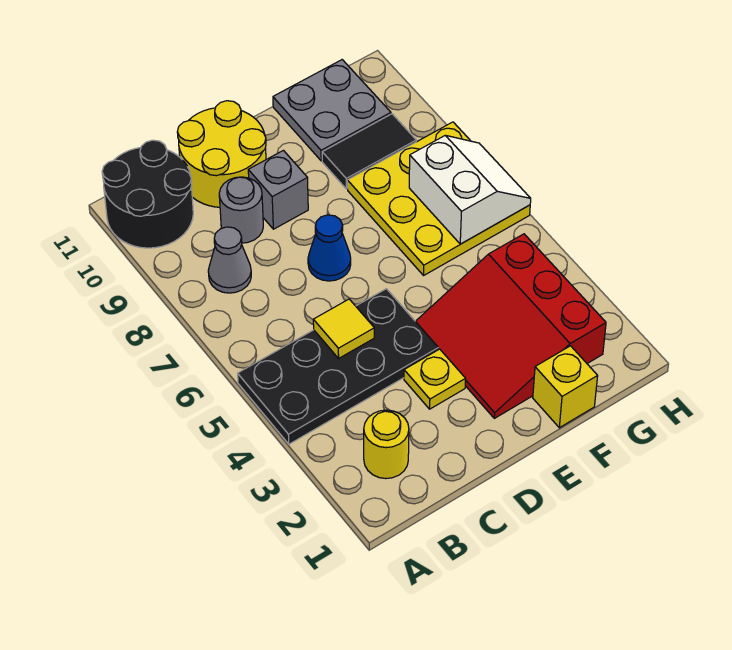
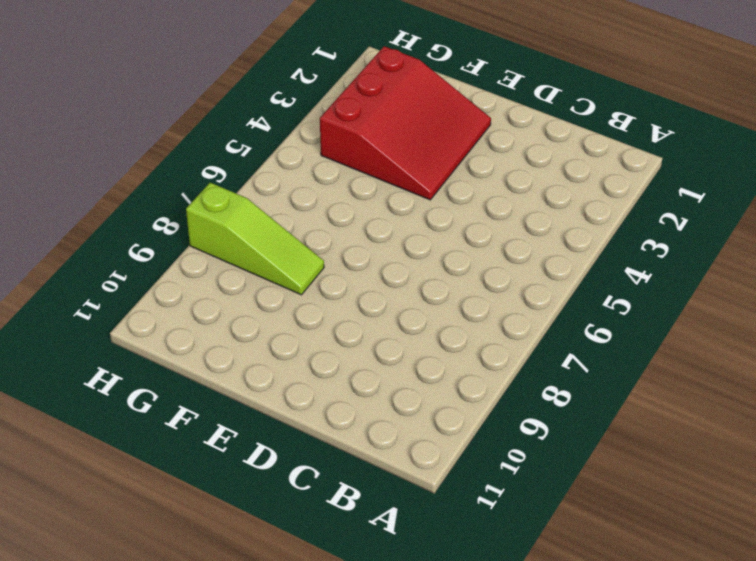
lime slope F8:H8 level 1 top H -> yellow plate F6:H8 level 1
none -> black plate A4:D5 level 1
none -> black round brick A10:B11 level 1
none -> yellow round brick B2 level 1

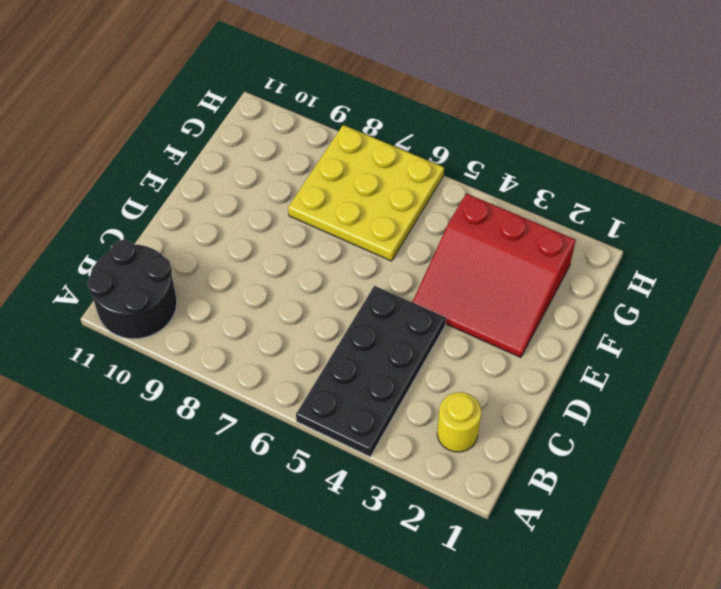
none -> grey cone B8 level 1
none -> grey round brick C9 level 1
none -> yellow round brick C10:D11 level 1

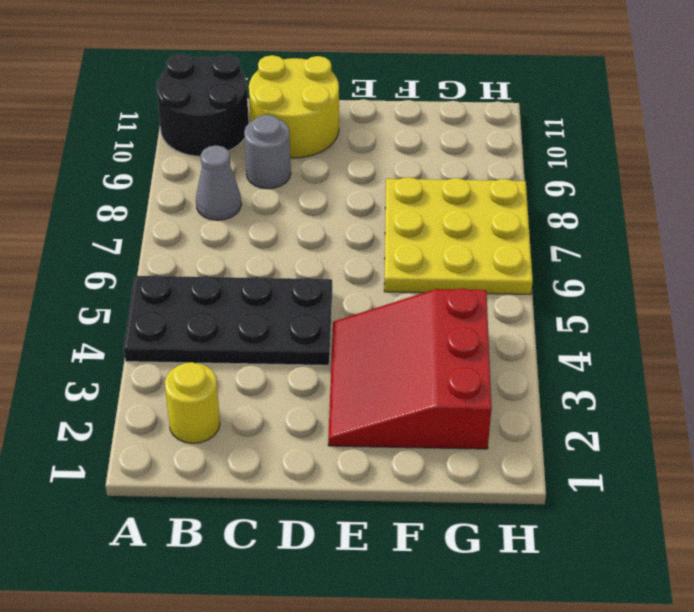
none -> yellow plate D3 level 1
none -> blue cone D7 level 1
none -> grey brick D9 level 1

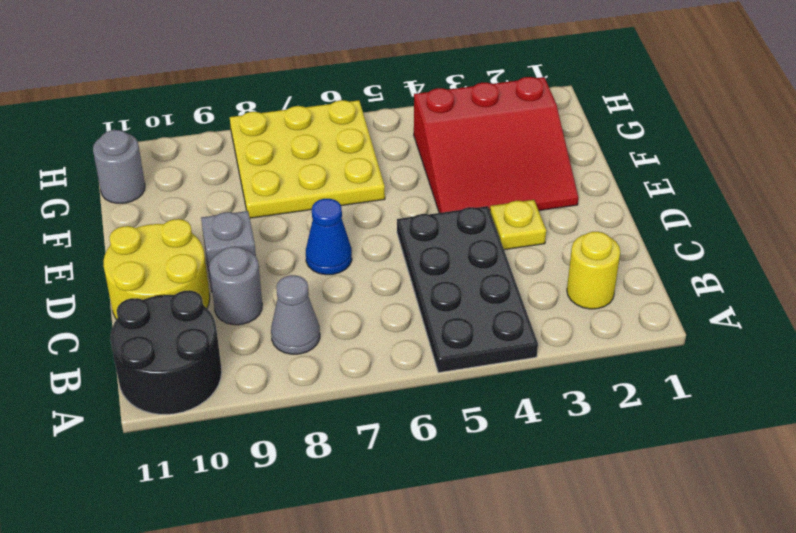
grey round brick G11 level 1 -> grey plate F10:G11 level 1
none -> yellow brick F1 level 1
none -> black tile F9:G9 level 1
none -> yellow tile C5 level 2

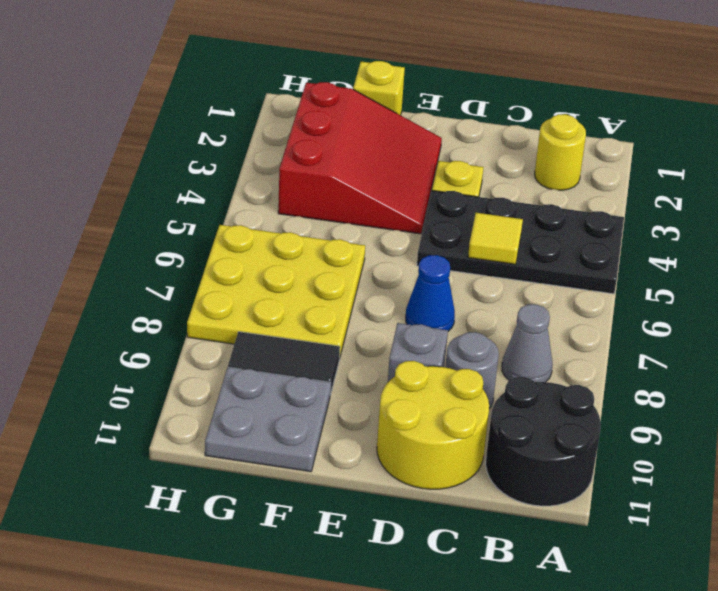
none -> white slope G6:H7 level 2 top G

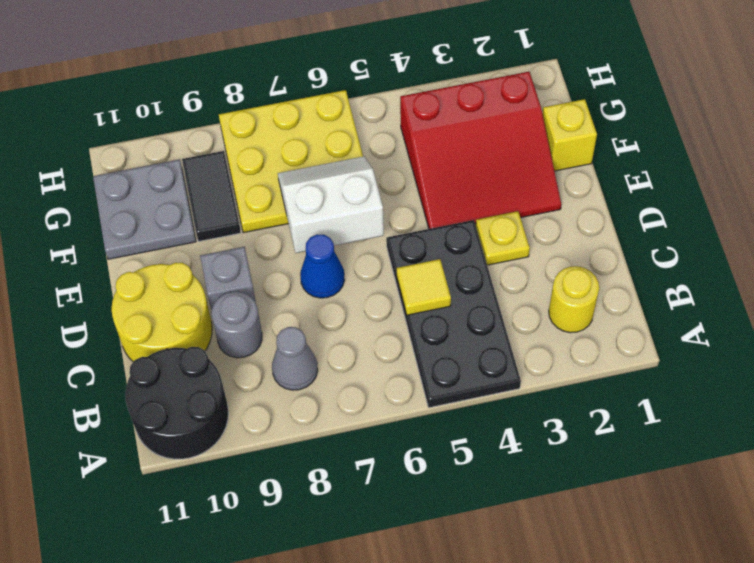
white slope E6:F7 level 2 top E -> white slope G6:H7 level 2 top G

